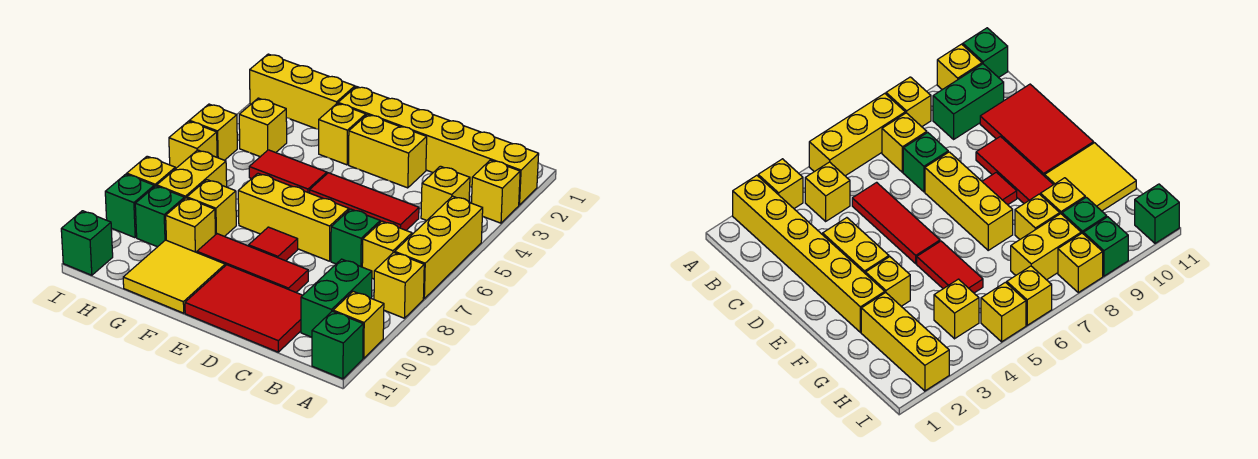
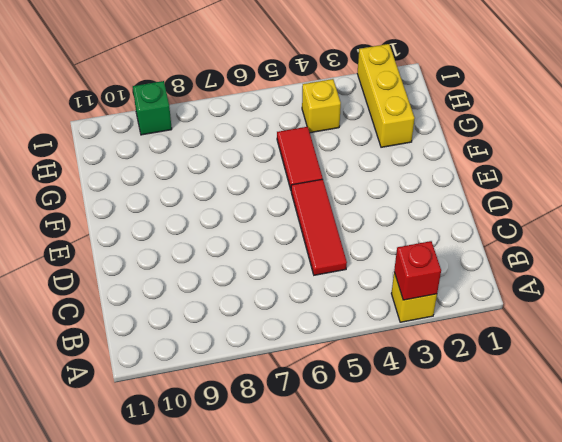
red brick A3 level 2 -> none
none -> yellow brick A2:F2 level 1
none -> yellow brick A5:A7 level 1
none -> yellow brick A8 level 1
none -> yellow brick A10 level 1

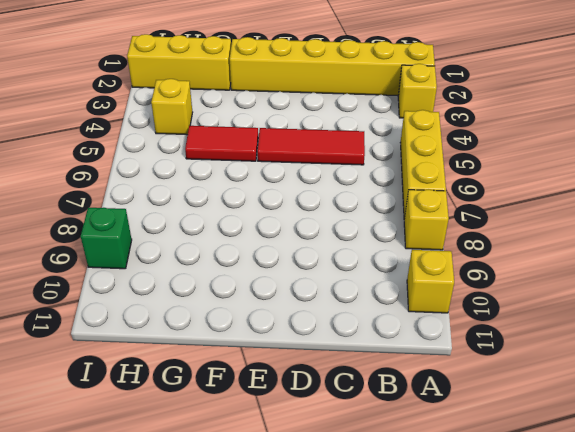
none -> green brick A11 level 1
none -> yellow brick B4 level 1
none -> yellow brick B7 level 1
none -> green brick B9:B10 level 1

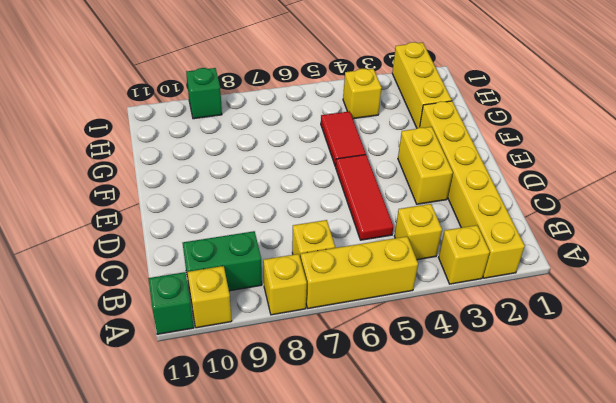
none -> green brick C7 level 1
none -> red tile C10:E11 level 1
none -> yellow brick D7:F7 level 1
none -> red tile D9:F9 level 1

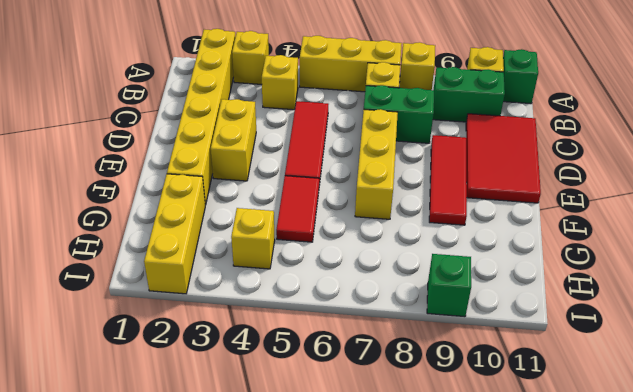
green brick C7:C8 level 1 -> green brick C7 level 1
none -> red tile E8 level 1
none -> yellow brick F3 level 1
none -> yellow tile F10:G11 level 1
none -> yellow brick G8 level 1

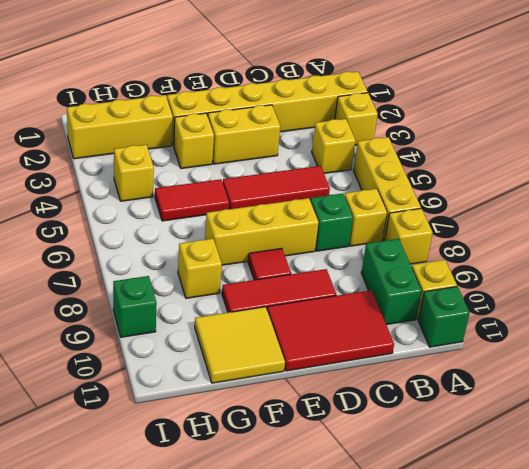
none -> yellow brick G9 level 1
none -> yellow brick H7:H8 level 1
none -> green brick H9 level 1
none -> yellow brick I5 level 1

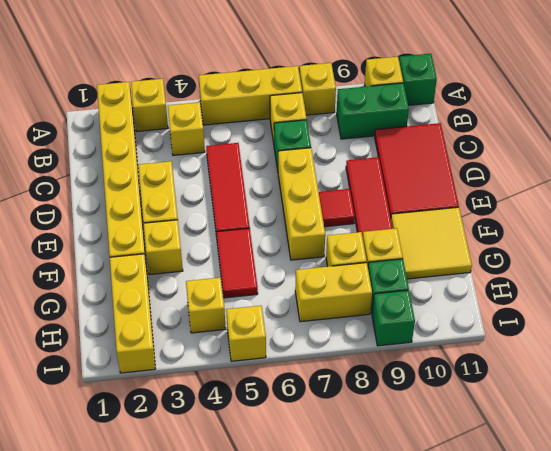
none -> yellow brick I6 level 1
none -> yellow brick I8 level 1
none -> green brick I11 level 1

